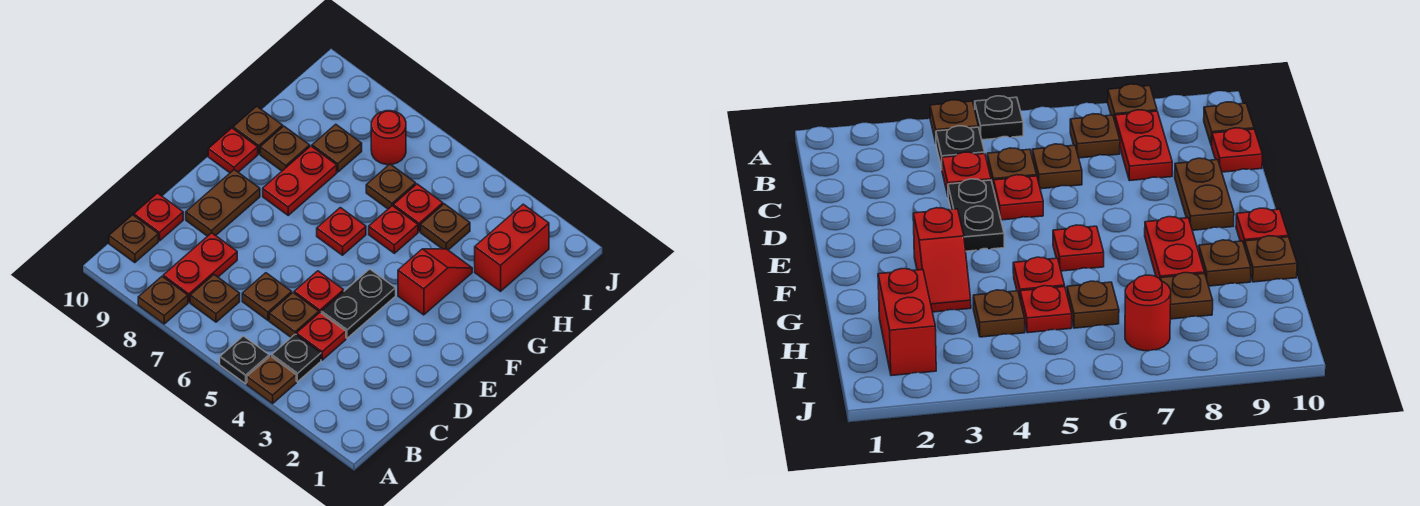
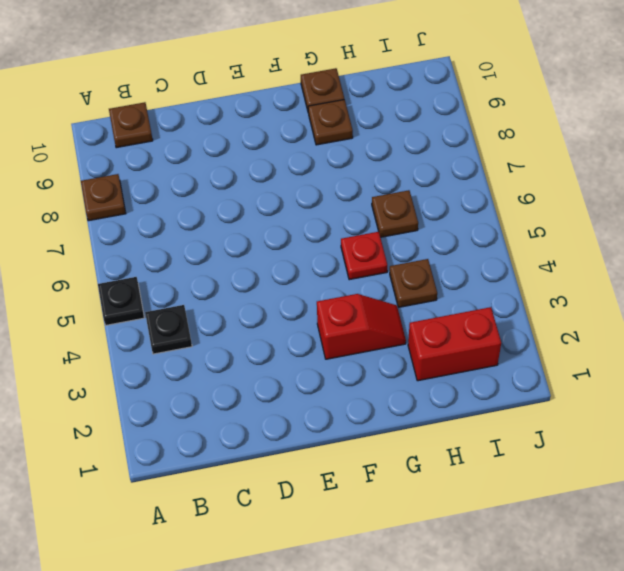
none -> brown plate A4 level 1
none -> brown plate B7 level 1
none -> red plate B8:C8 level 1

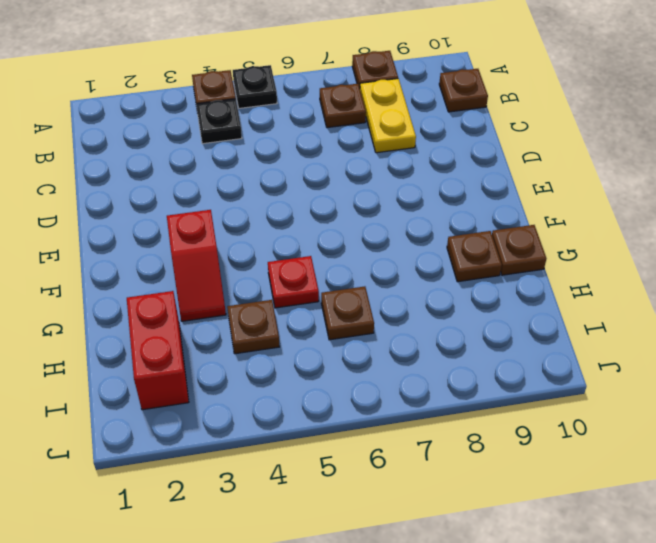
yellow plate B8:C8 level 1 -> red plate B8:C8 level 1
none -> red plate C4 level 1
none -> brown plate C5 level 1
none -> brown plate C6 level 1

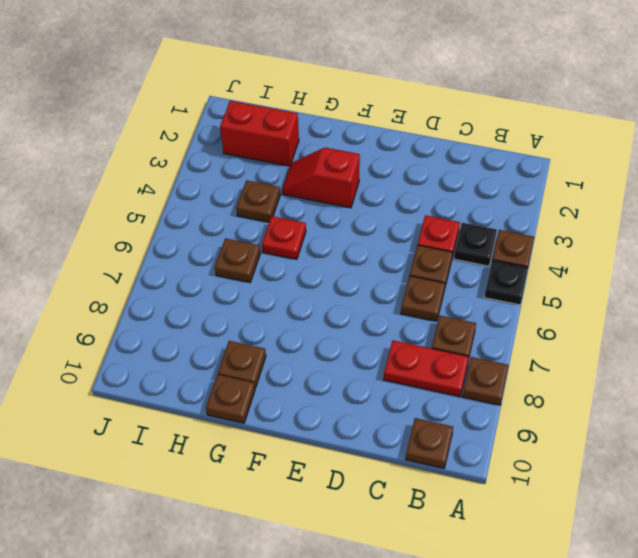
none -> red plate C10 level 1
none -> black plate D4:E4 level 1
none -> red plate D5 level 1

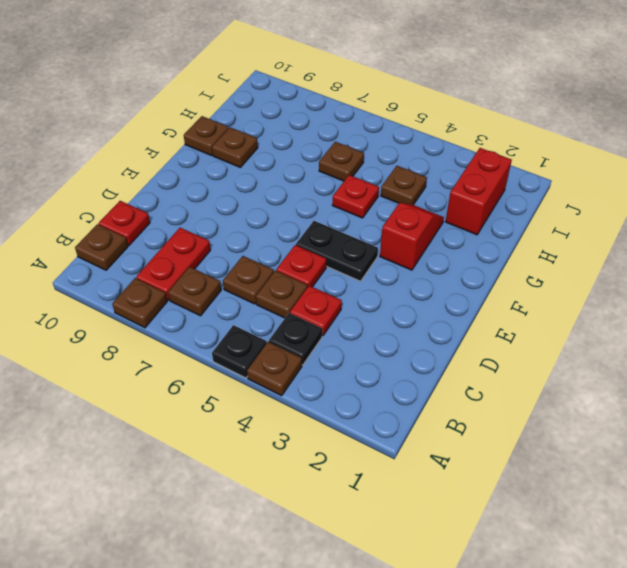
black plate E4:E5 level 1 -> black plate D4:E4 level 1
none -> brown plate D9:E9 level 1
none -> red plate F6 level 1
none -> red plate F8:G8 level 1

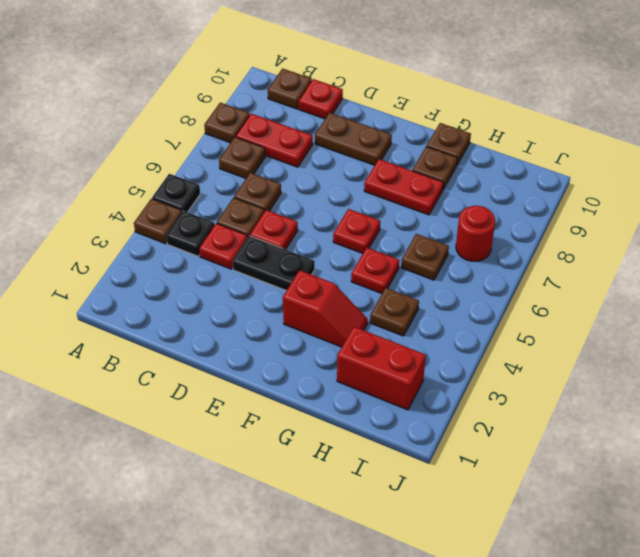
none -> red plate F10 level 1
none -> red plate H5 level 1
none -> brown plate H8 level 1

